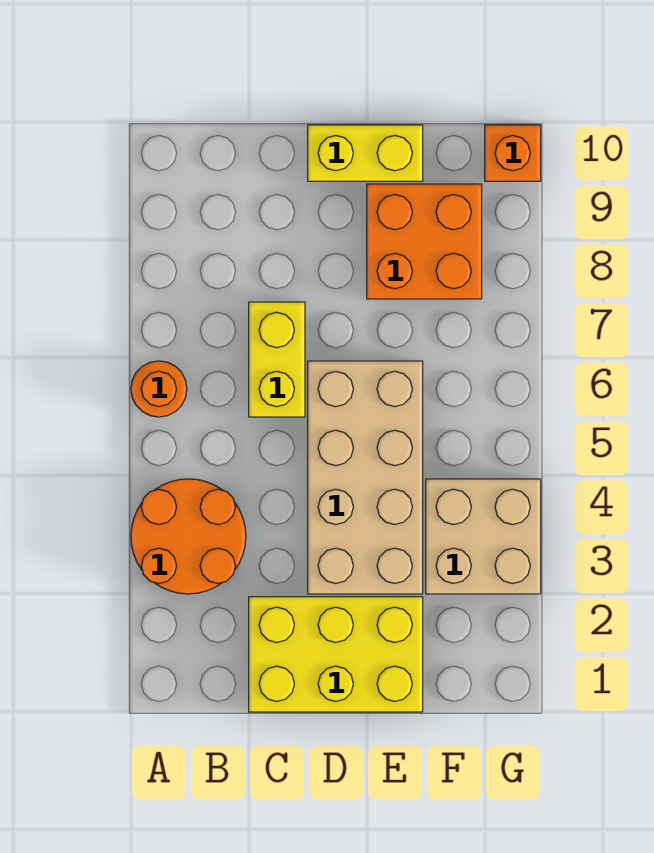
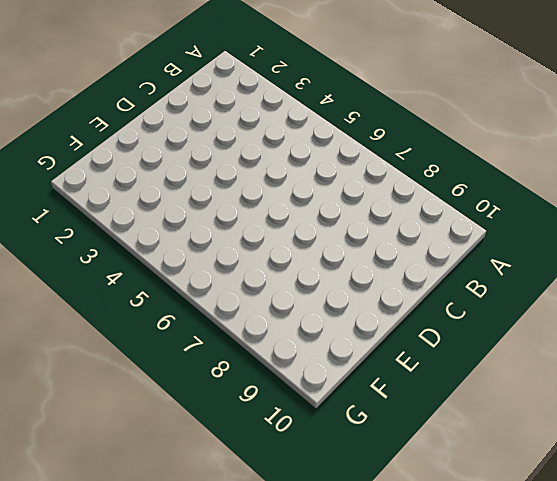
none -> orange round brick A3:B4 level 1
none -> orange round brick A6 level 1

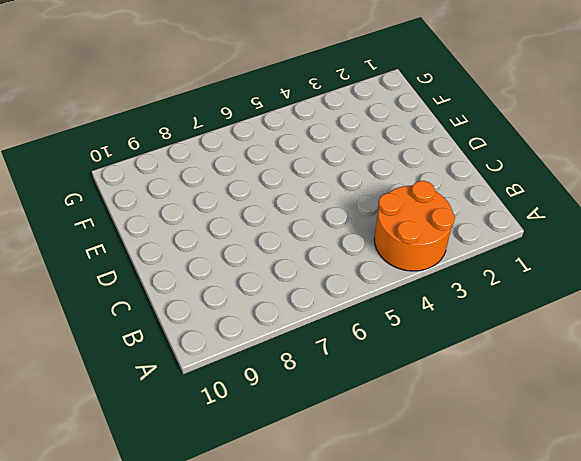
none -> orange round brick A6 level 1
none -> yellow brick C1:E2 level 1

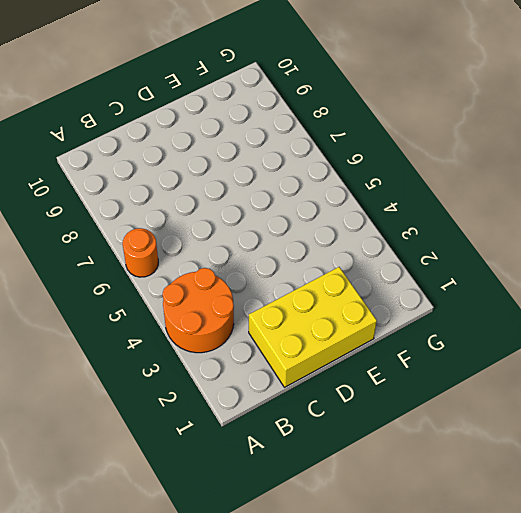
none -> yellow brick C6:C7 level 1
none -> tan brick D3:E6 level 1

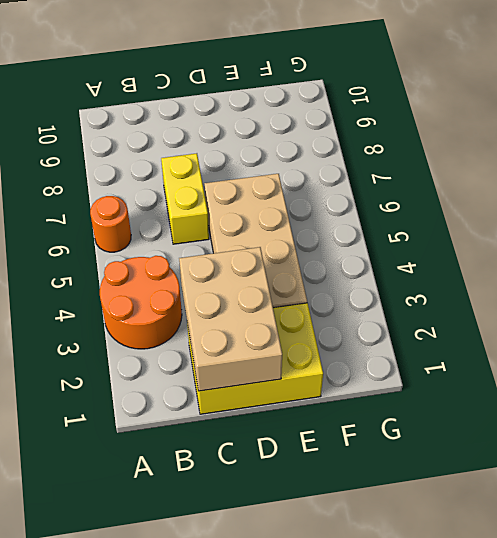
tan brick C1:D3 level 2 -> none
none -> yellow brick D10:E10 level 1
none -> orange brick E8:F9 level 1

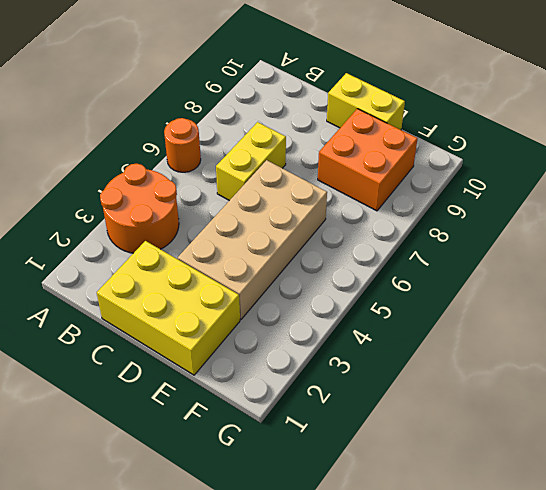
none -> tan brick F3:G4 level 1
none -> orange brick G10 level 1

